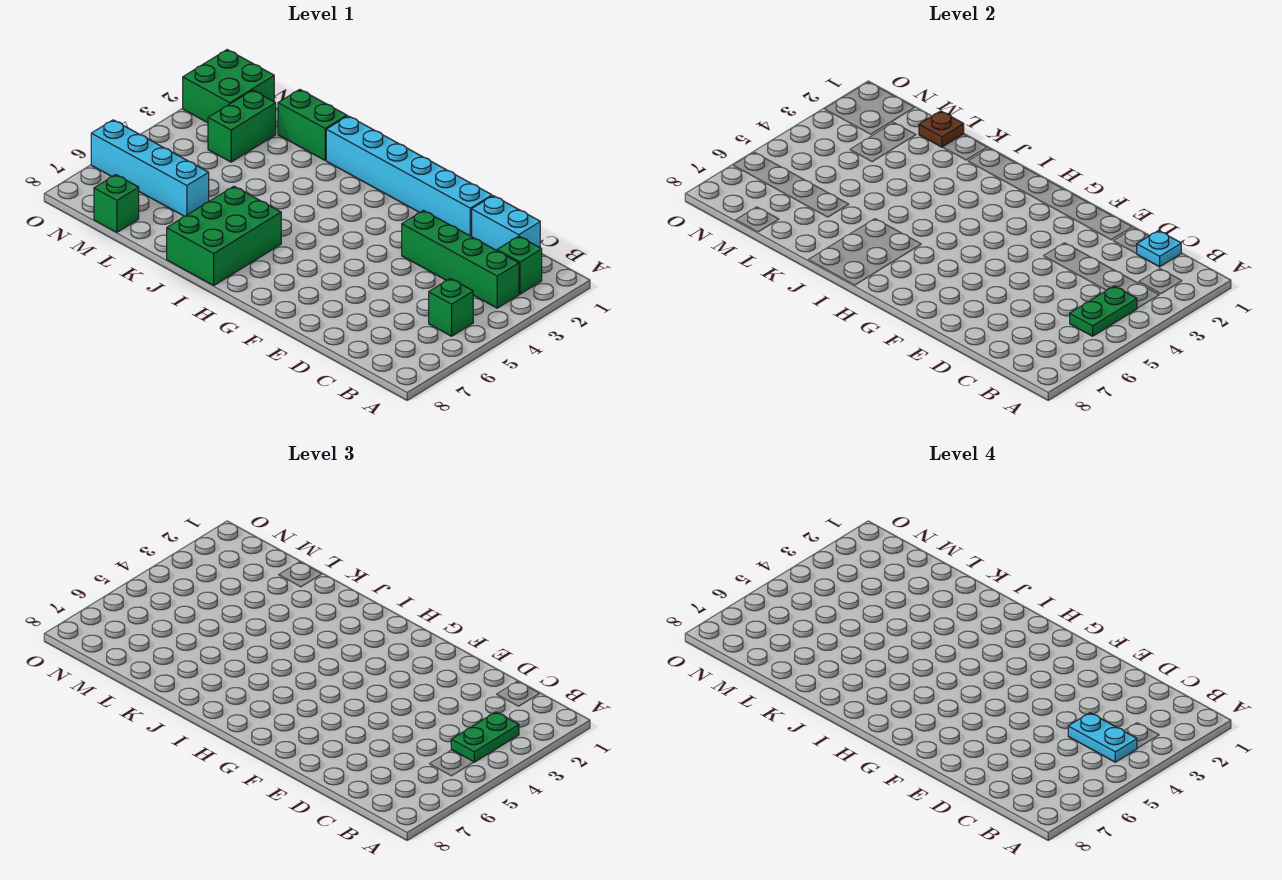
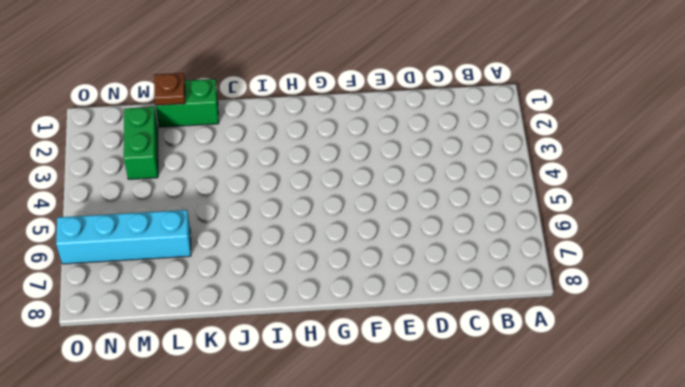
none -> green brick B2 level 1
none -> green brick B3:E3 level 1
none -> green brick B5 level 1

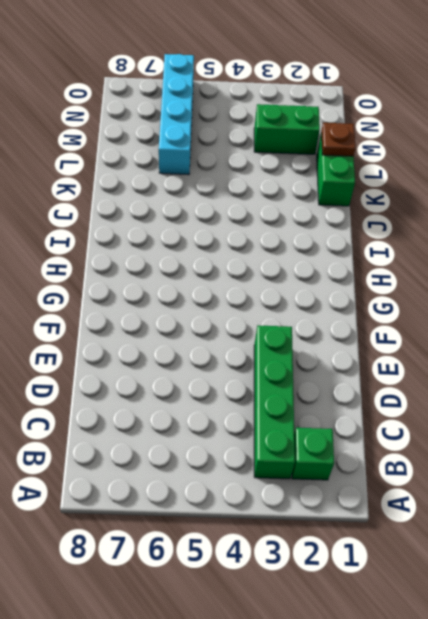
none -> green brick B5 level 1
none -> cyan brick C1:D1 level 1
none -> cyan brick E1:J1 level 1

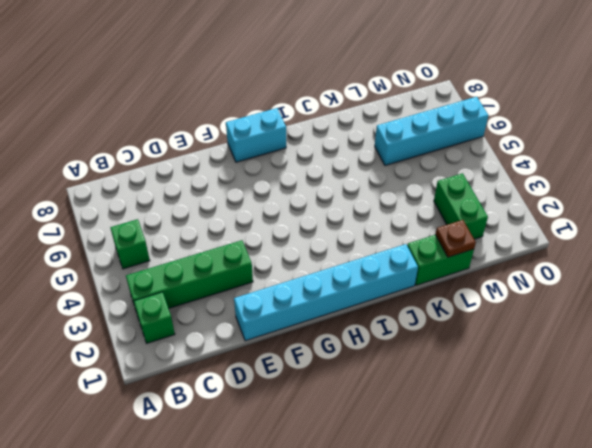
cyan brick G8:H8 level 1 -> cyan brick C1:D1 level 1
none -> green brick I6:J8 level 1
none -> green brick M8 level 1
none -> green brick N1:O2 level 1

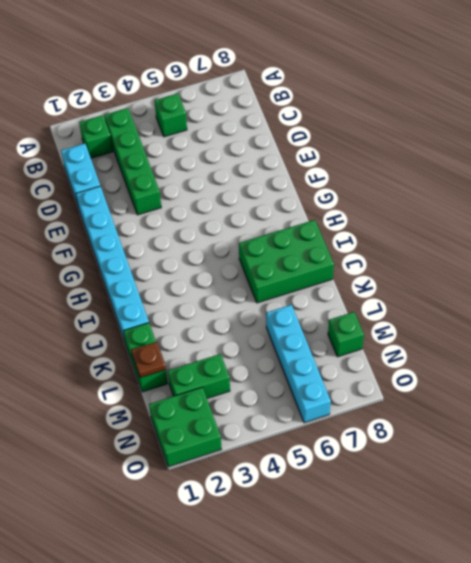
none -> green plate B4:B5 level 2
none -> cyan plate C1 level 2
none -> green plate B3:B4 level 3

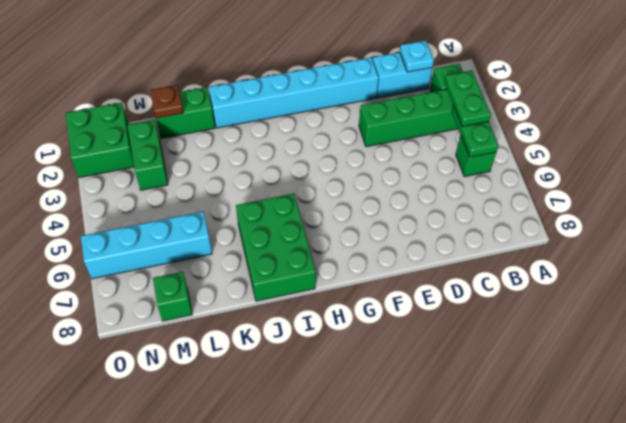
none -> cyan plate B4:C4 level 4

